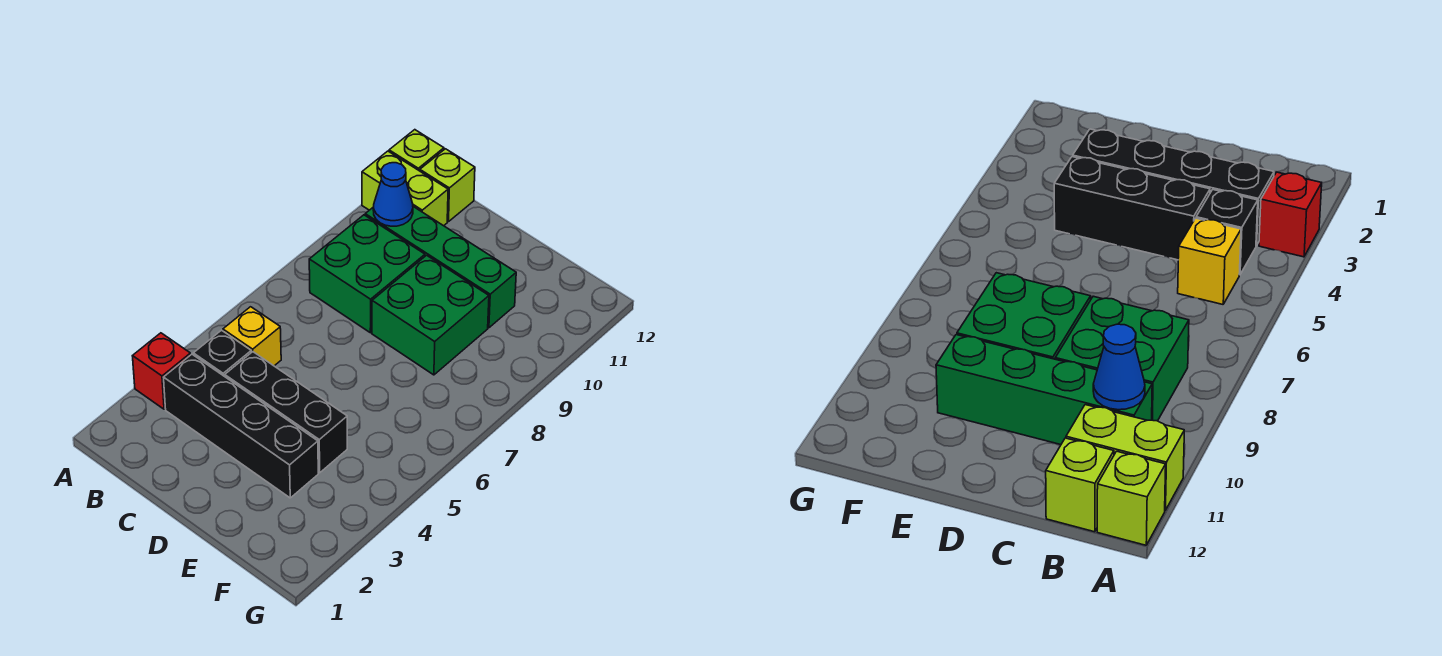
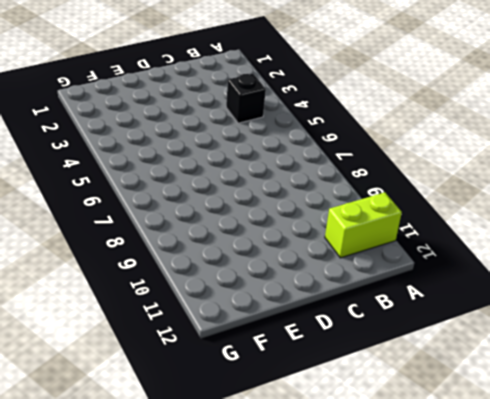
none -> red brick A3 level 1
none -> lime brick A12 level 1
none -> black brick B3:E3 level 1

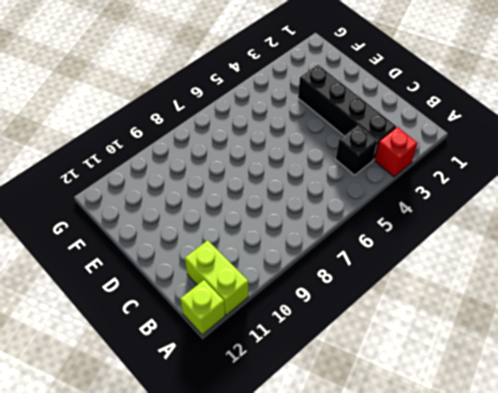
none -> yellow brick B5 level 1
none -> green brick B8:C9 level 1
none -> green brick B10:E10 level 1

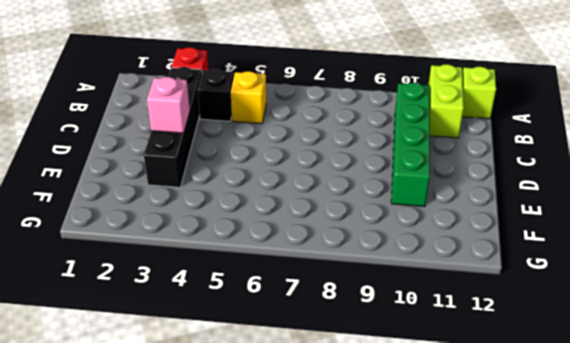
pink brick D3 level 2 -> none
none -> green brick B8:C9 level 1
none -> lime brick B12 level 1
none -> black brick C4:E4 level 1

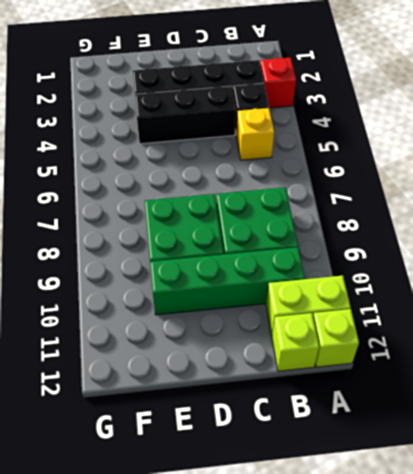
none -> blue cone B10 level 2

